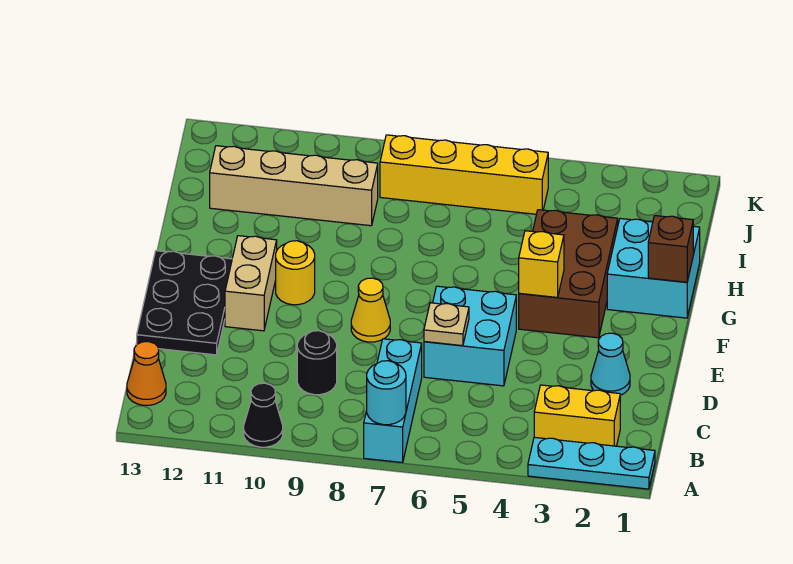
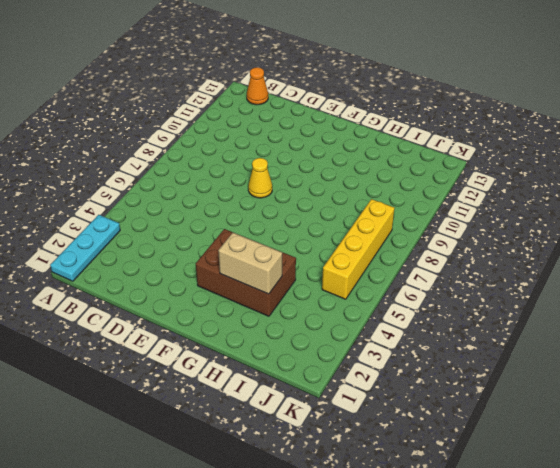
tan brick G3:H3 level 2 -> tan brick E11:F11 level 1
none -> cyan brick A7:C7 level 1
none -> black cone A10 level 1
none -> yellow brick B2:B3 level 1

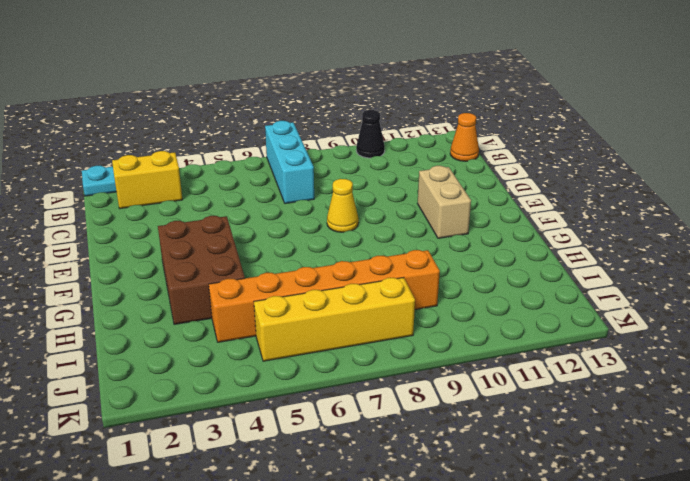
orange brick I4:I9 level 1 -> tan brick I9:I12 level 1
none -> black round brick C9 level 1
none -> cyan cone D2 level 1
none -> cyan brick D5:E6 level 1

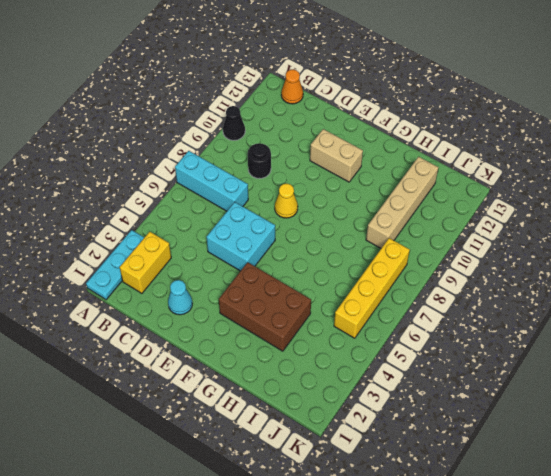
none -> black plate D12:F13 level 1
none -> yellow round brick F10 level 1
none -> cyan brick G1:H2 level 1

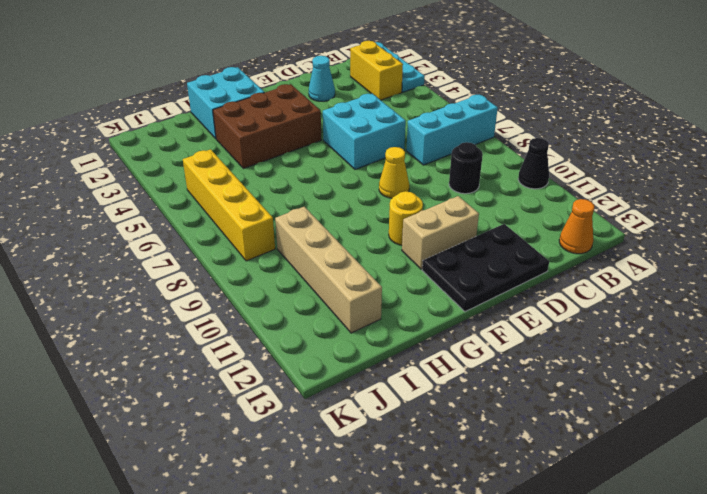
none -> cyan round brick A7 level 2
none -> tan plate D6 level 2
none -> yellow brick F4 level 2

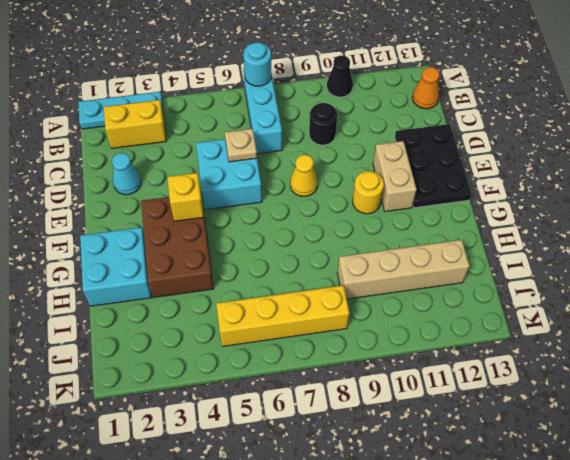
none -> brown brick G1 level 2

